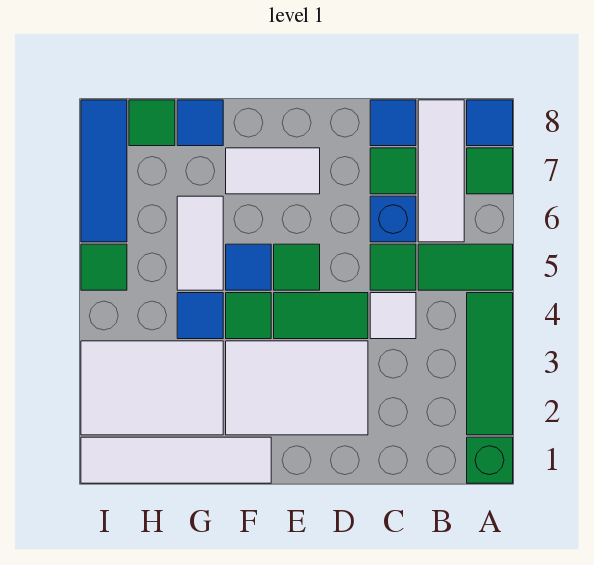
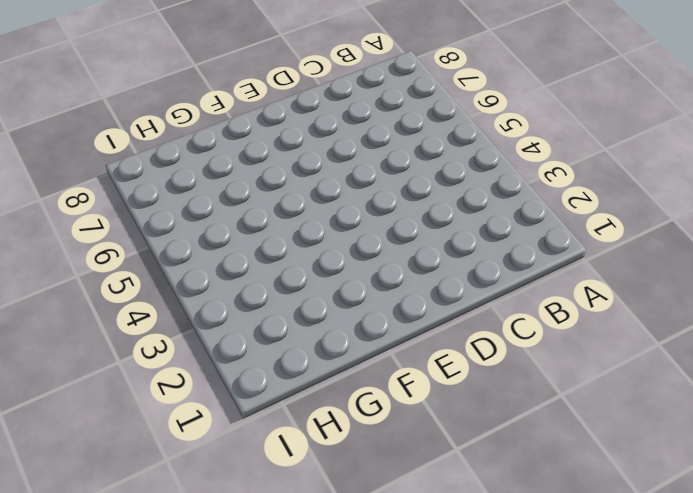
none -> green brick A1 level 1
none -> green tile A2:A4 level 1
none -> green tile A5:B5 level 1

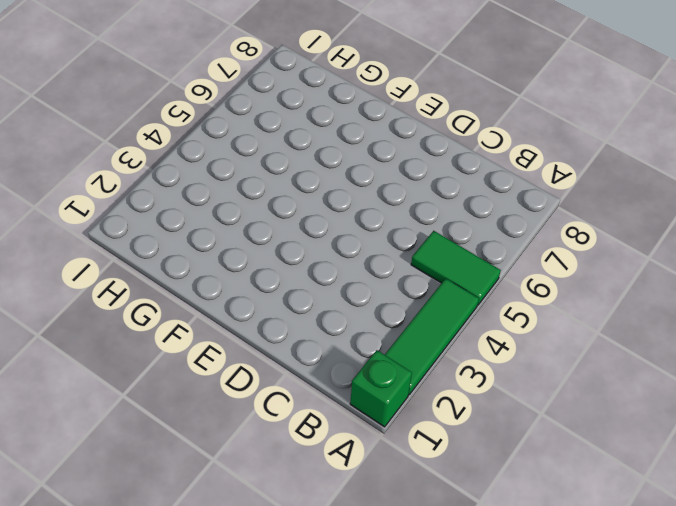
none -> green tile A7 level 1
none -> blue tile A8 level 1
none -> white tile B6:B8 level 1

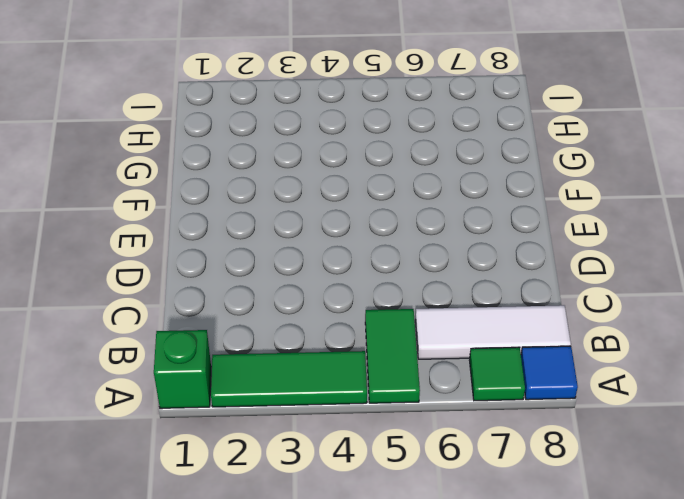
none -> white tile C4 level 1
none -> green tile C5 level 1
none -> blue brick C6 level 1

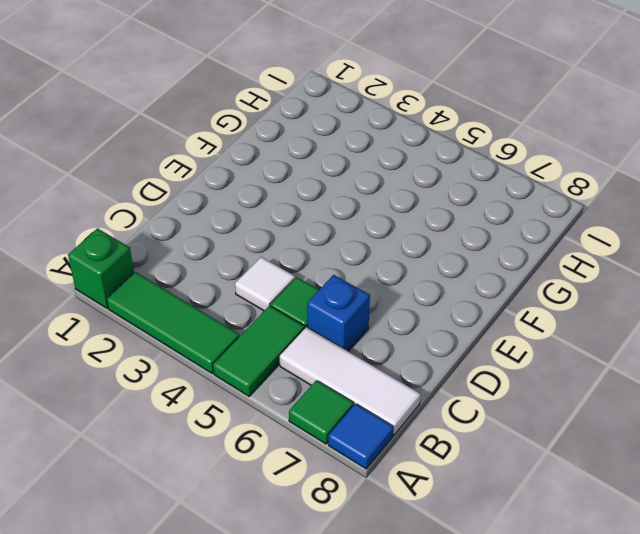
none -> green tile C7 level 1
none -> blue tile C8 level 1
none -> white tile D2:F3 level 1

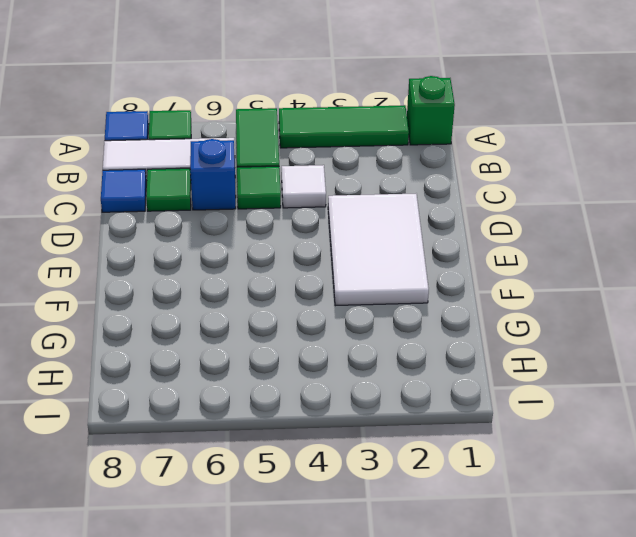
none -> green tile D4:E4 level 1
none -> green tile E5 level 1
none -> white tile E7:F7 level 1

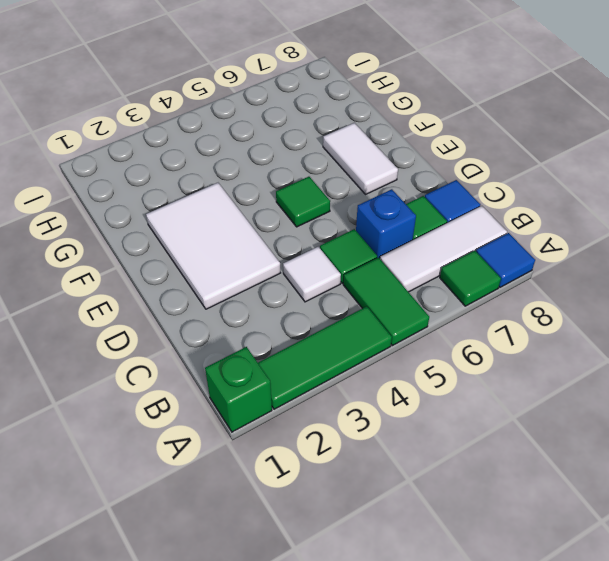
none -> green tile D4:E4 level 1
none -> white tile F1:I1 level 1
none -> green tile F4 level 1

